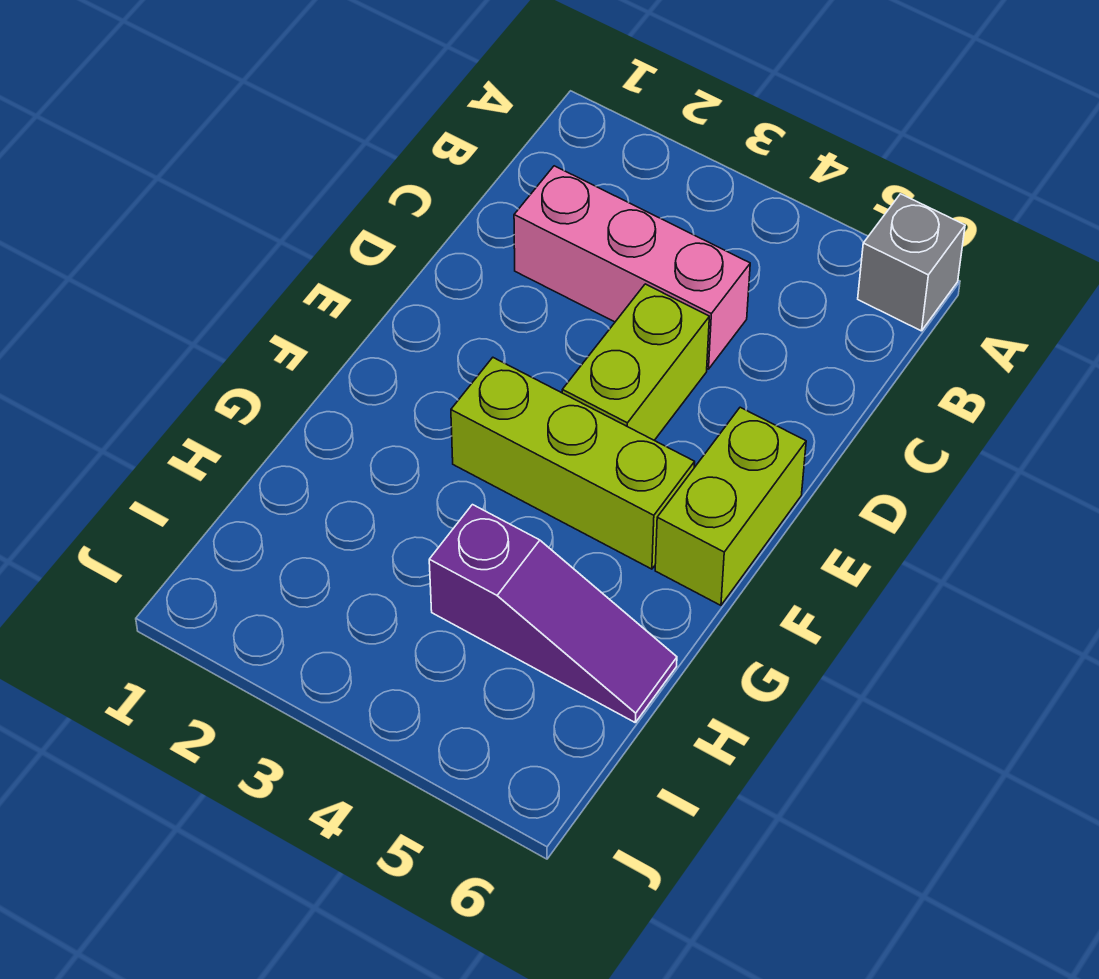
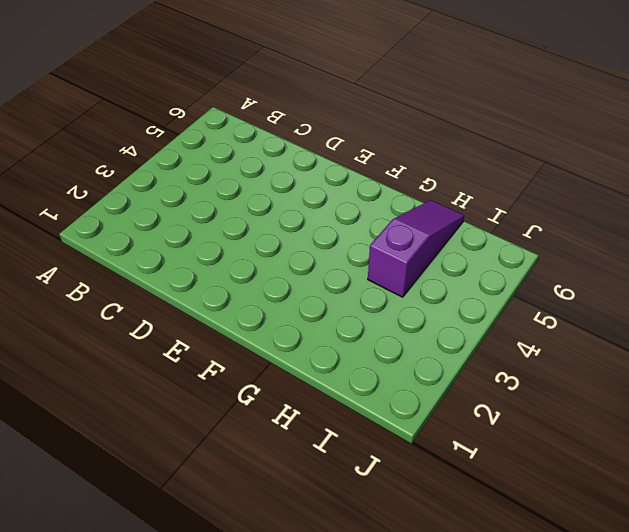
none -> grey brick A6 level 1
none -> pink brick C2:C4 level 1

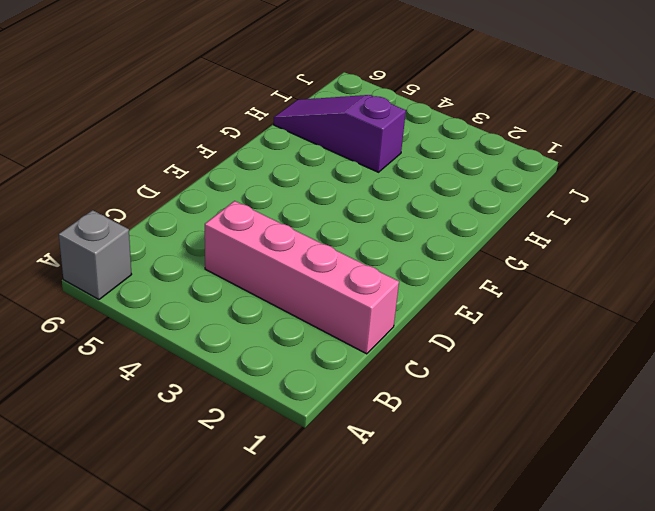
pink brick C1:C4 level 1 -> pink brick C2:C4 level 1
none -> lime brick D4:E4 level 1
none -> lime brick E6:F6 level 1

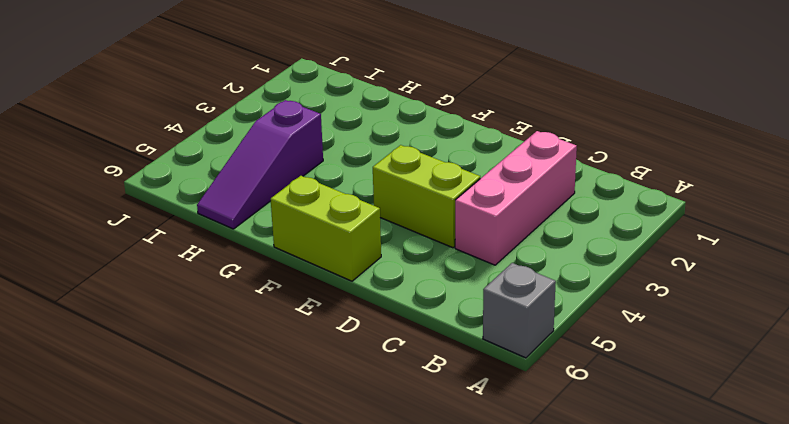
none -> lime brick F3:F5 level 1

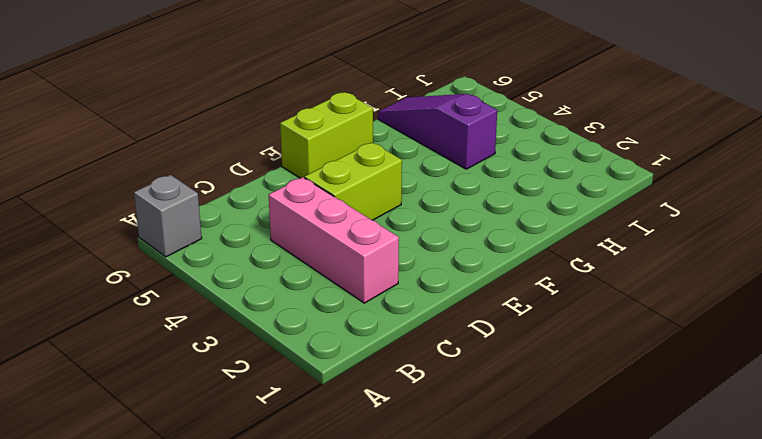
none -> lime brick F3:F5 level 1

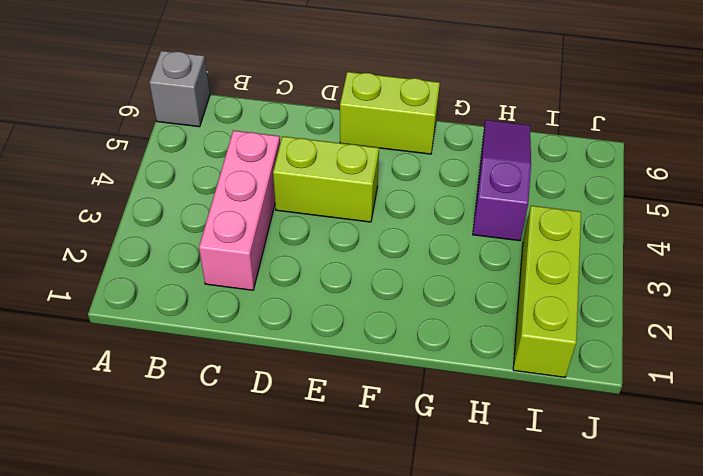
lime brick I1:I3 level 1 -> lime brick F3:F5 level 1

